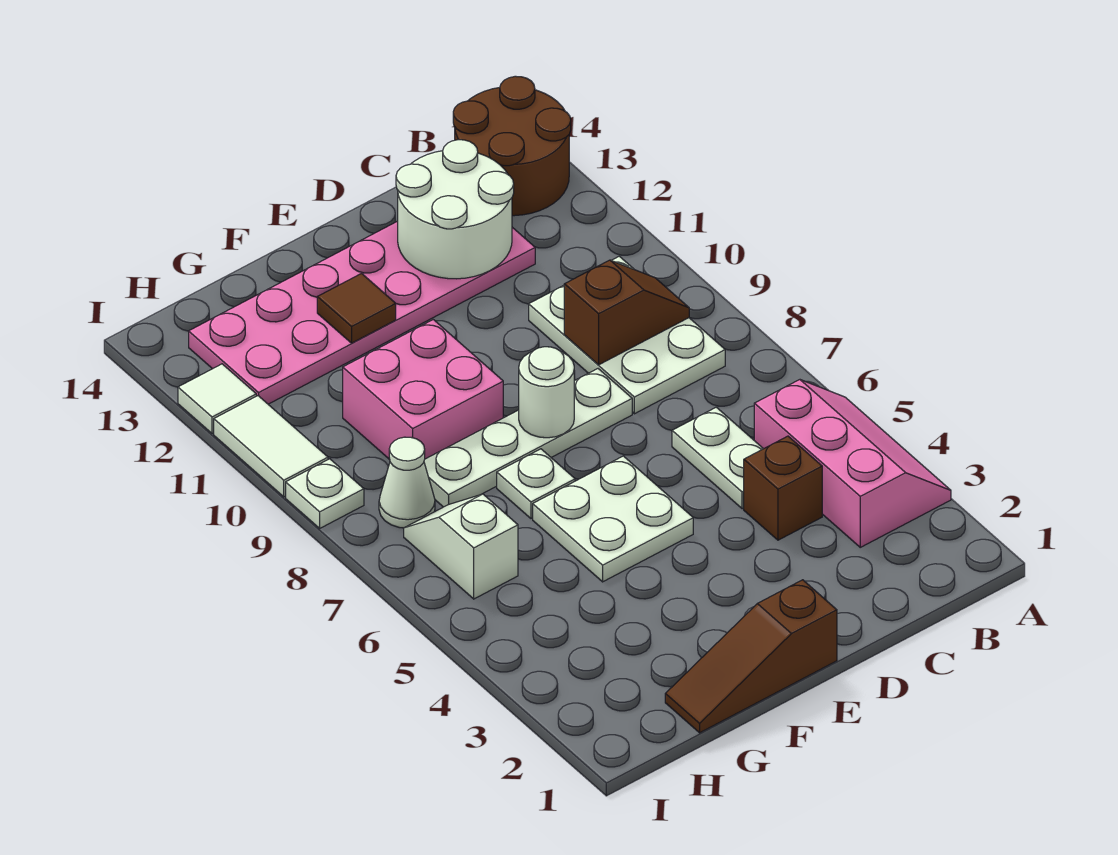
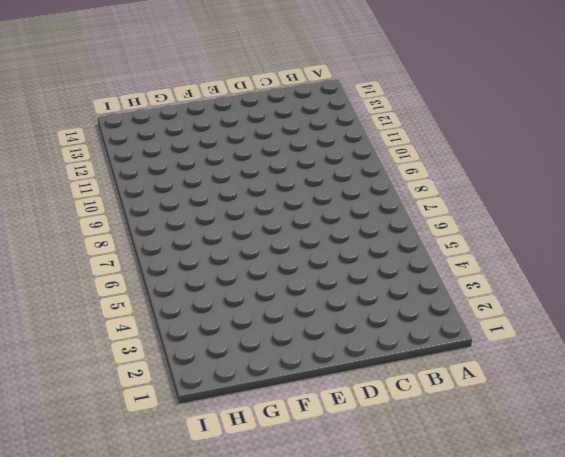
none -> pink slope A3:B5 level 1 top B
none -> brown round brick A13:B14 level 1
none -> white plate B8:C10 level 1

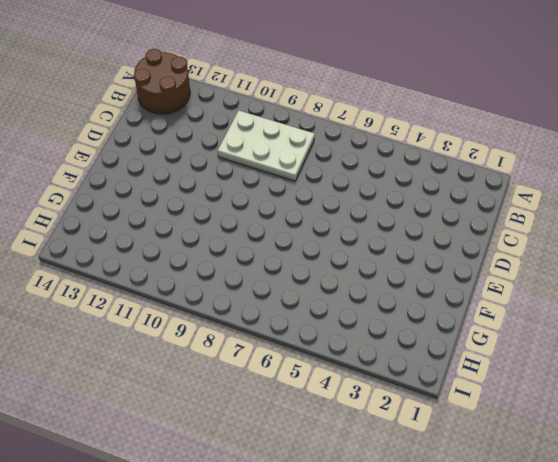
none -> pink slope A3:B5 level 1 top B
none -> brown brick C4 level 1
none -> white plate C5:C6 level 1

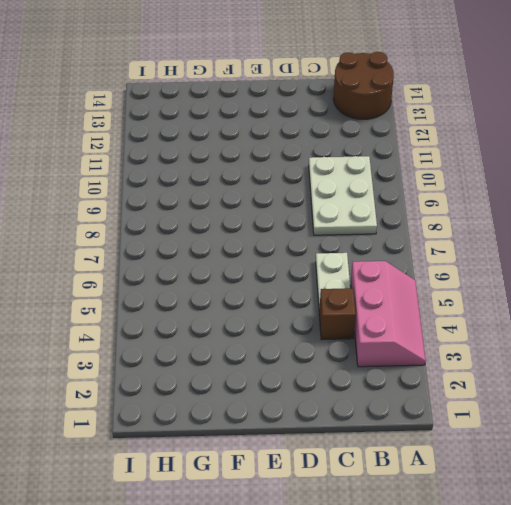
none -> pink plate C12:H13 level 1
none -> white plate D8:G8 level 1
none -> brown slope E1:G1 level 1 top E

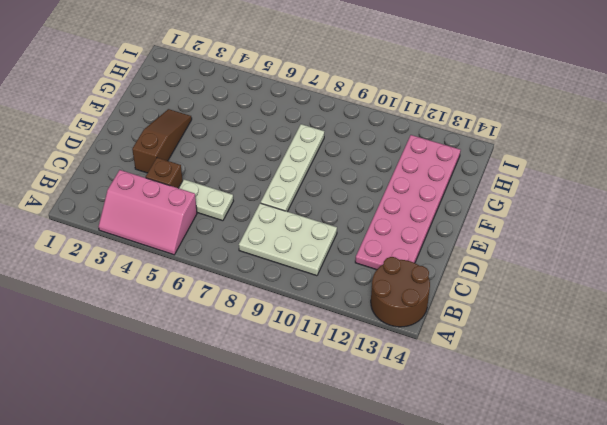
brown slope D3:F3 level 1 top D -> brown slope E1:G1 level 1 top E
none -> white plate E5:F6 level 1
none -> white plate F7 level 1
none -> pink brick F9:G10 level 1

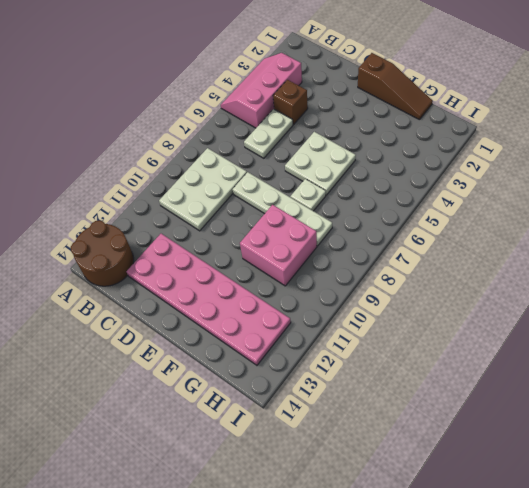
none -> white slope H6:H7 level 1 top 6
none -> white cone H8 level 1
none -> white plate I9 level 1

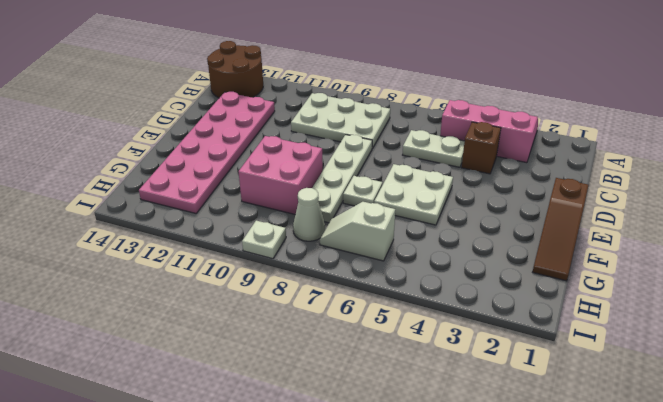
none -> white tile I10:I11 level 1
none -> white tile I12 level 1
none -> brown slope B9:C9 level 2 top C

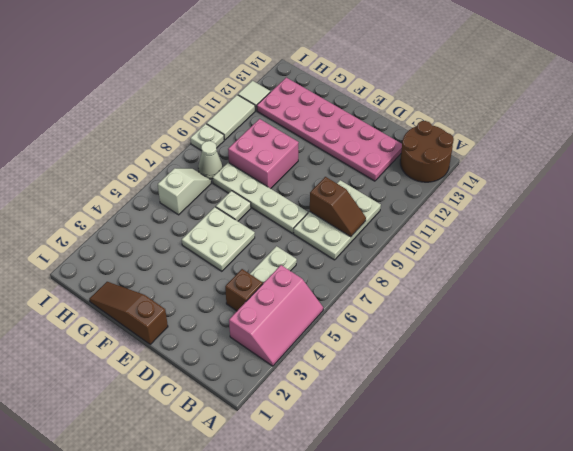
none -> white round brick C12:D13 level 2
none -> white round brick E8 level 2
none -> brown tile F12 level 2

